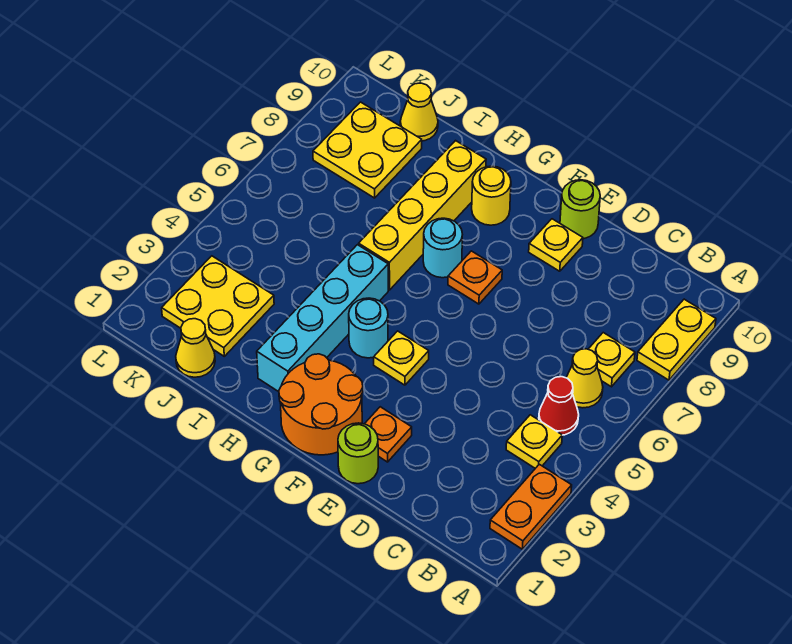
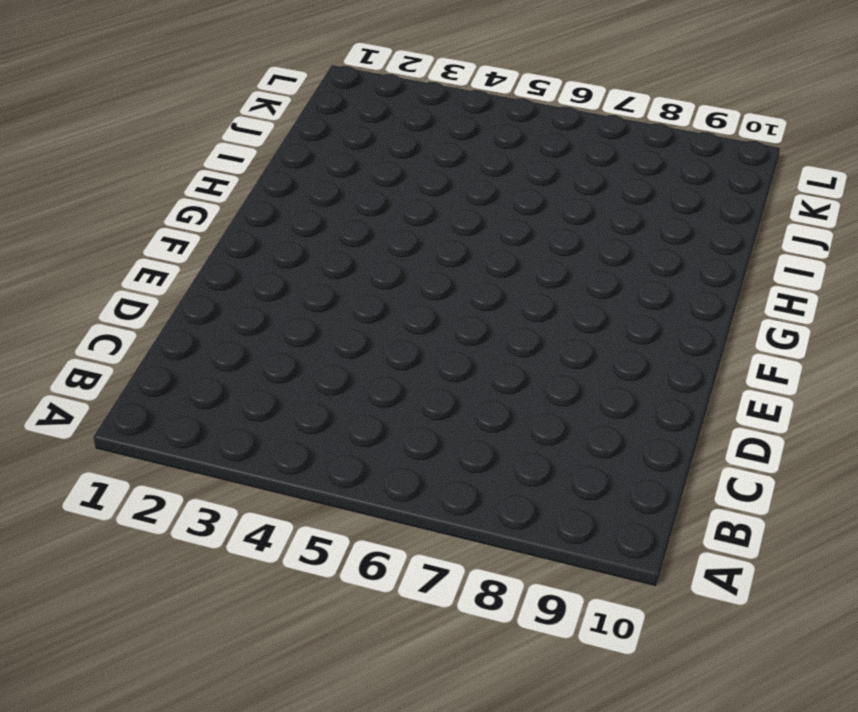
none -> orange plate A2:A3 level 1
none -> yellow plate A8:A9 level 1
none -> yellow plate B4 level 1

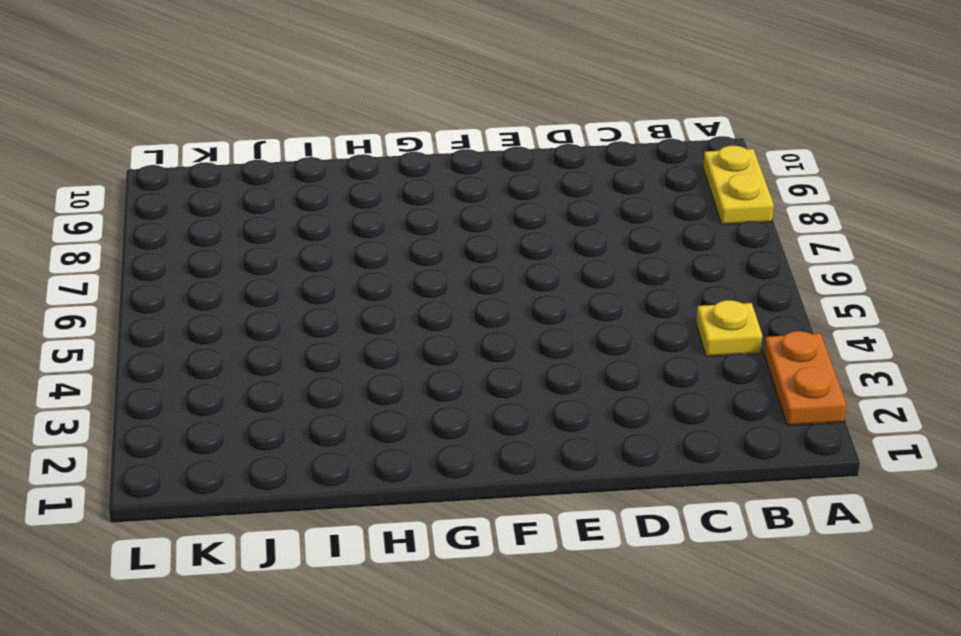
none -> red cone B5 level 1
none -> yellow cone B6 level 1
none -> yellow plate B7 level 1

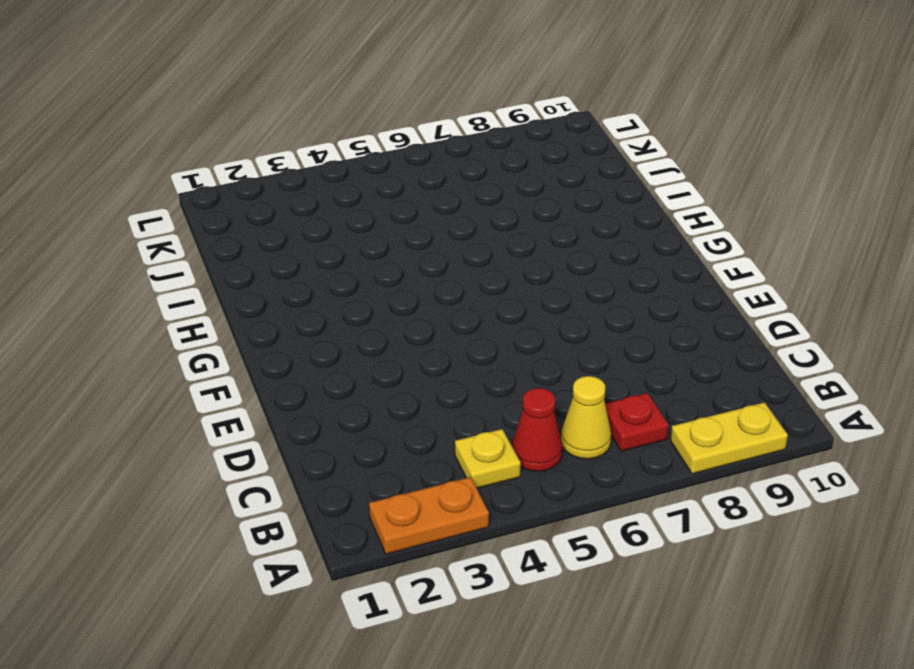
red plate B7 level 1 -> yellow plate B7 level 1
none -> lime round brick E1 level 1
none -> orange plate E2 level 1
none -> yellow plate E9 level 1

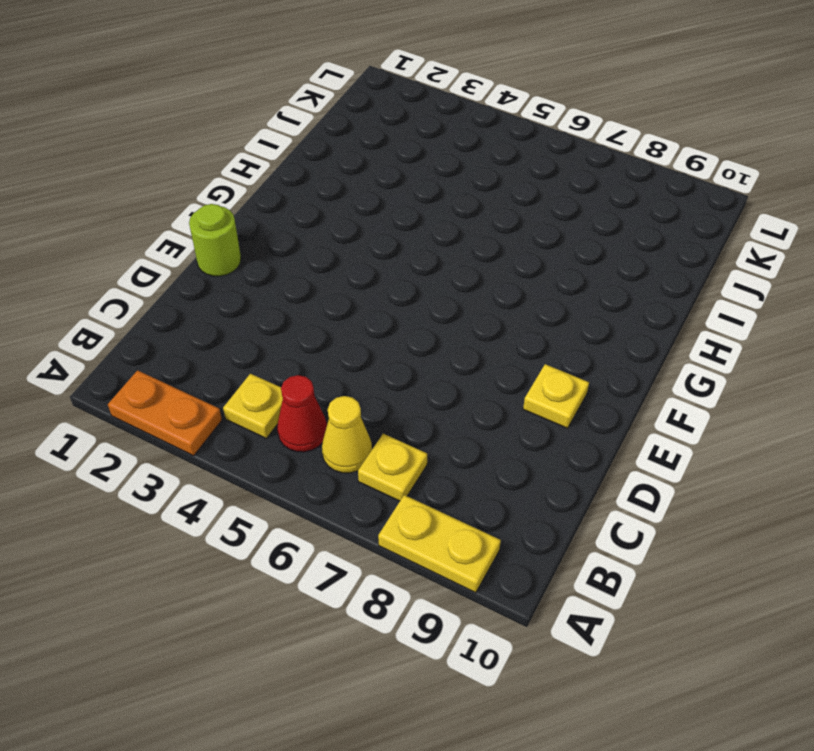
none -> orange plate E2 level 1
none -> lime round brick E10 level 1
none -> orange round brick F1:G2 level 1

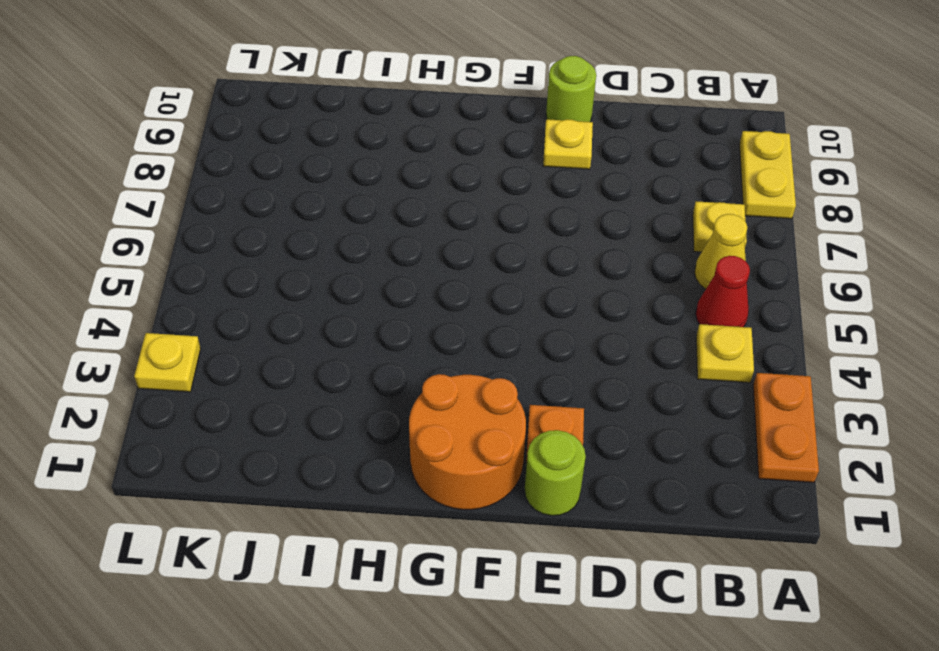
yellow plate L3 level 1 -> yellow plate F4 level 1
none -> orange plate F7 level 1
none -> cyan round brick G4 level 1
none -> cyan round brick G7 level 1

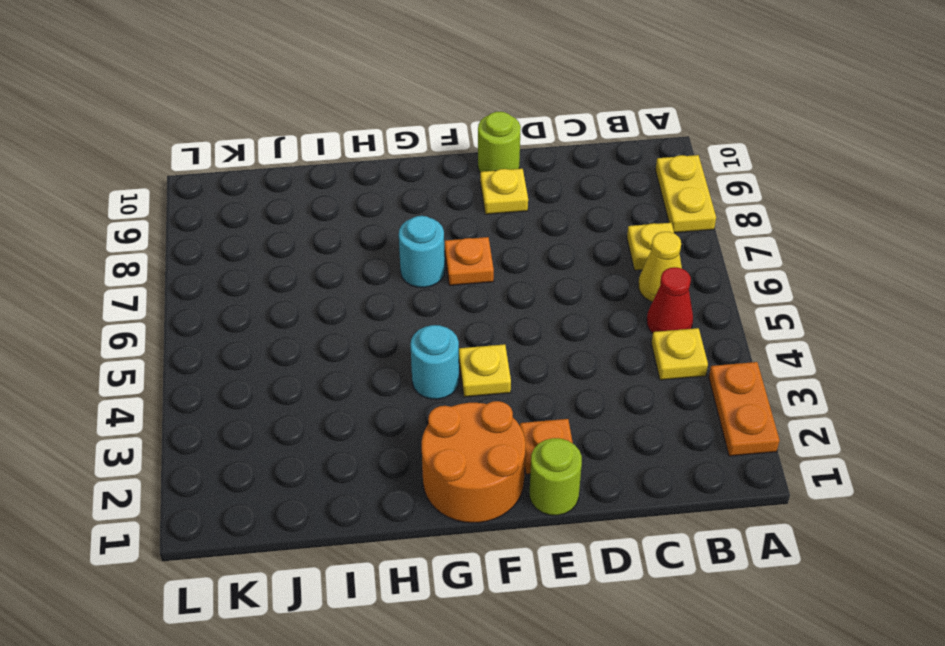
none -> yellow round brick G9 level 1
none -> cyan brick H2:H5 level 1
none -> yellow brick H6:H9 level 1

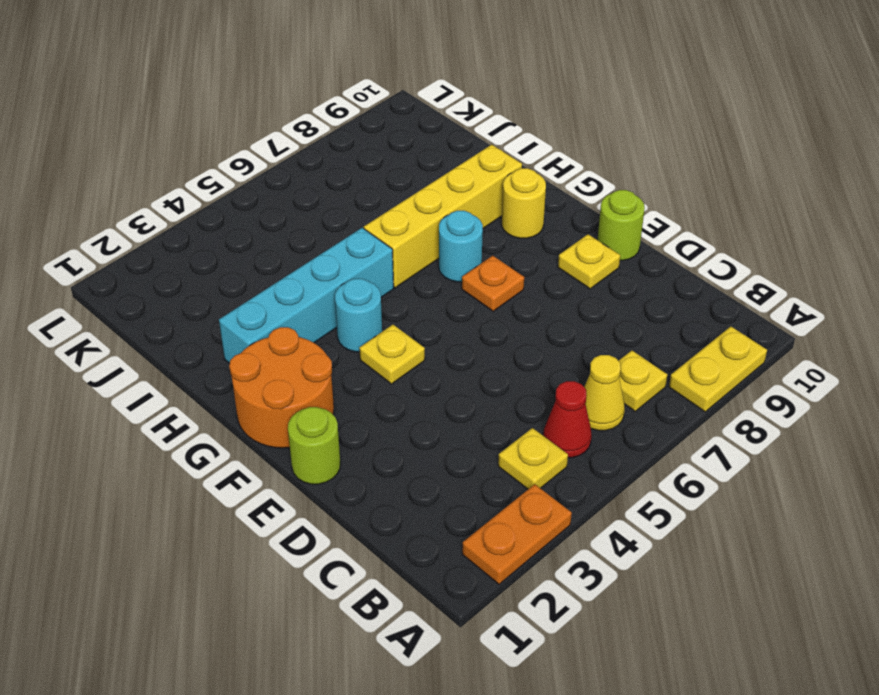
none -> orange plate E2 level 1
none -> yellow cone J1 level 1
none -> yellow plate J2:K3 level 1

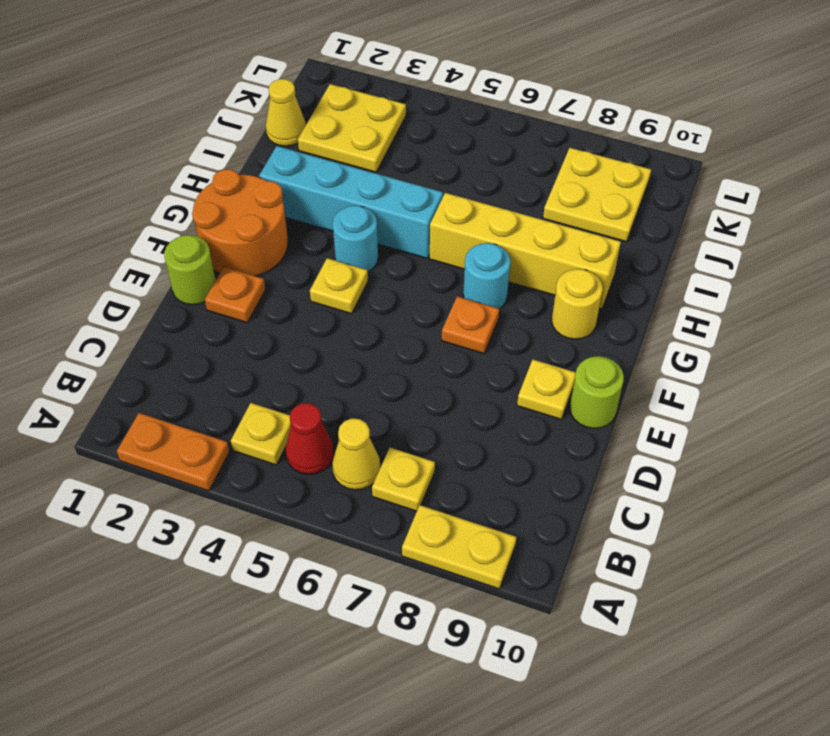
none -> yellow cone J10 level 1

